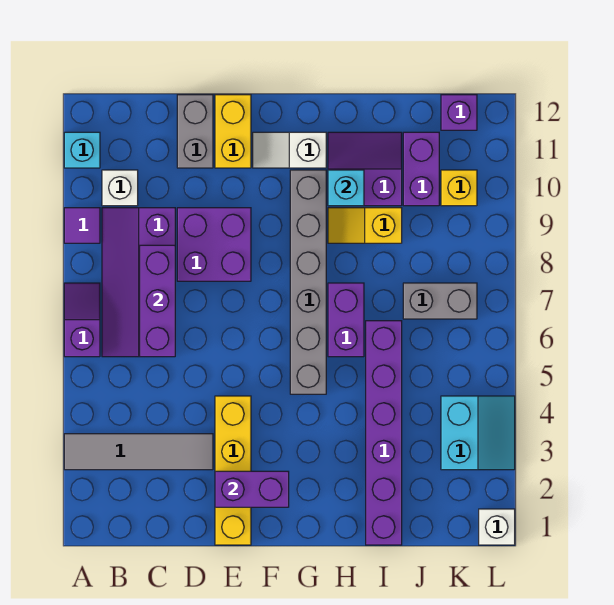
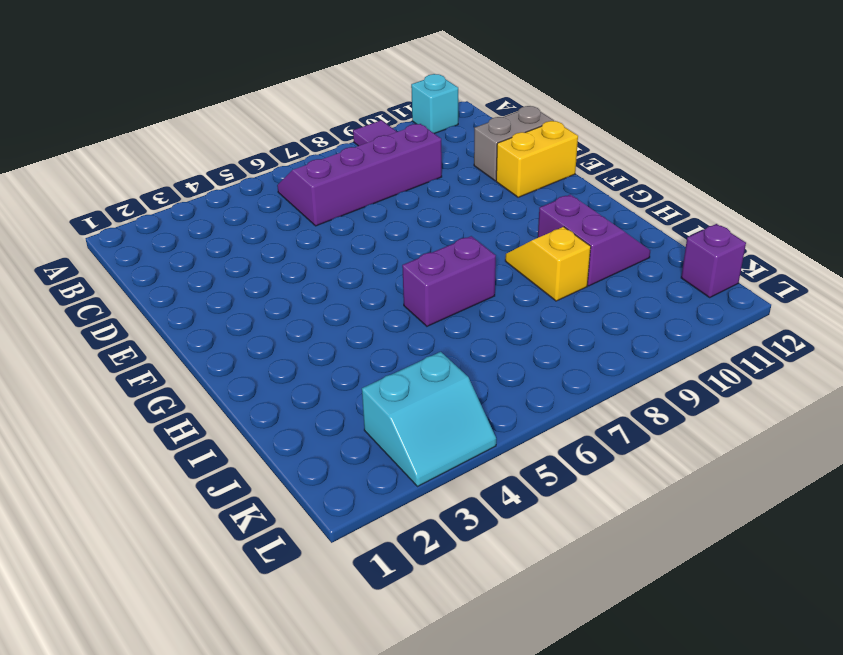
none -> grey tile A3:D3 level 1
none -> purple slope A6:A7 level 1 top 6
none -> white brick B10 level 1

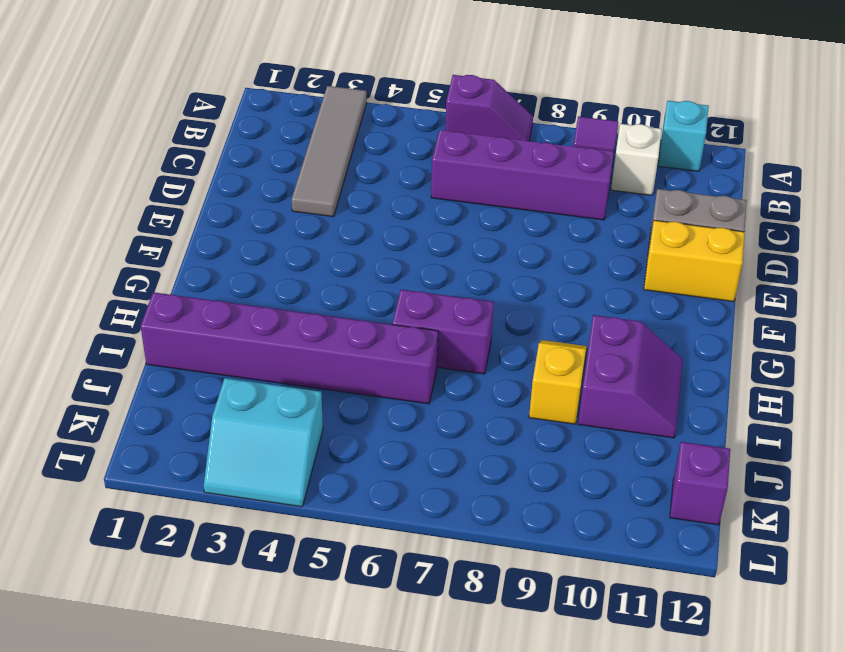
none -> purple brick D8:E9 level 1
none -> yellow brick E1:E4 level 1
none -> white slope F11:G11 level 1 top G

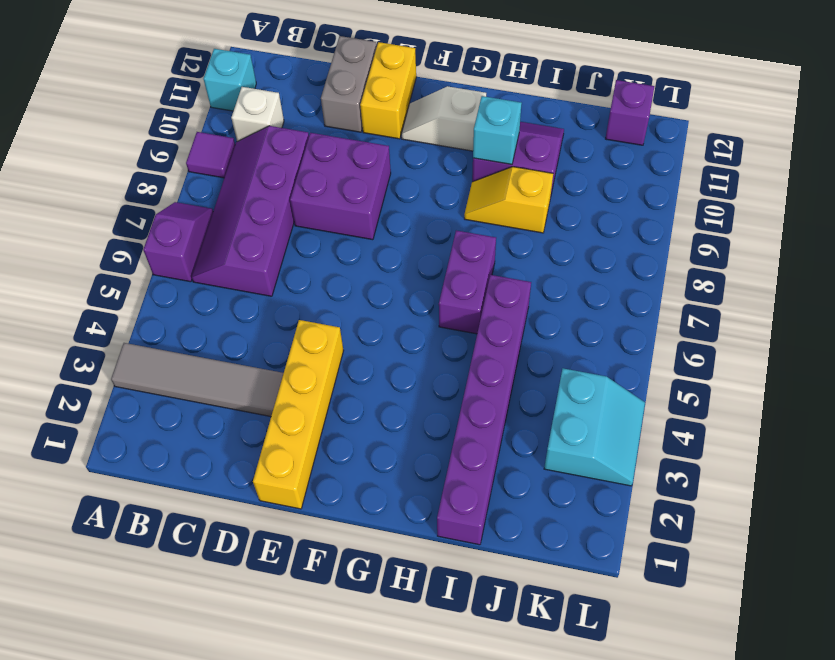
none -> grey brick G5:G10 level 1
none -> grey brick J7:K7 level 1
none -> purple brick J10:J11 level 1

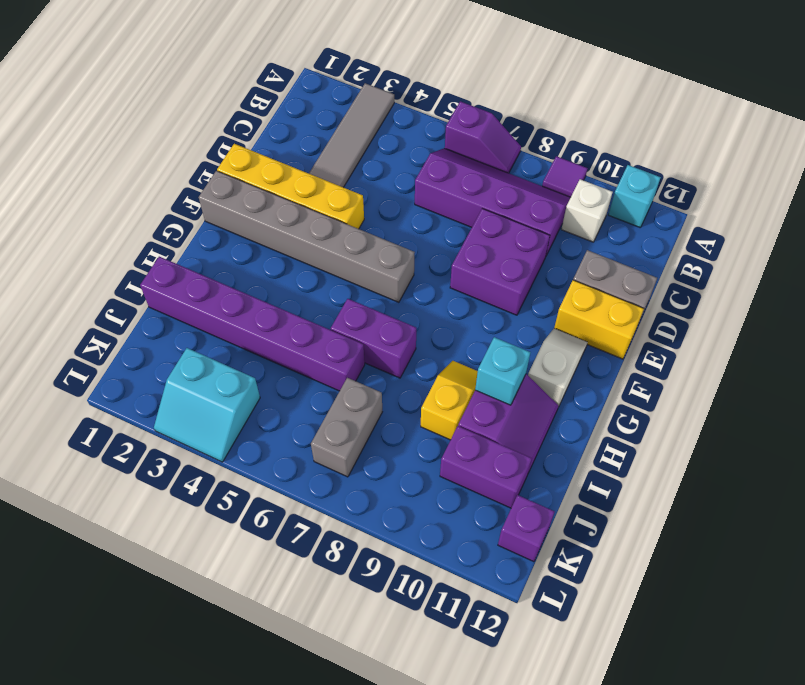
grey brick F1:F6 level 1 -> grey brick G5:G10 level 1
none -> yellow brick K10 level 1
none -> white brick L1 level 1
none -> purple brick C6:C8 level 2

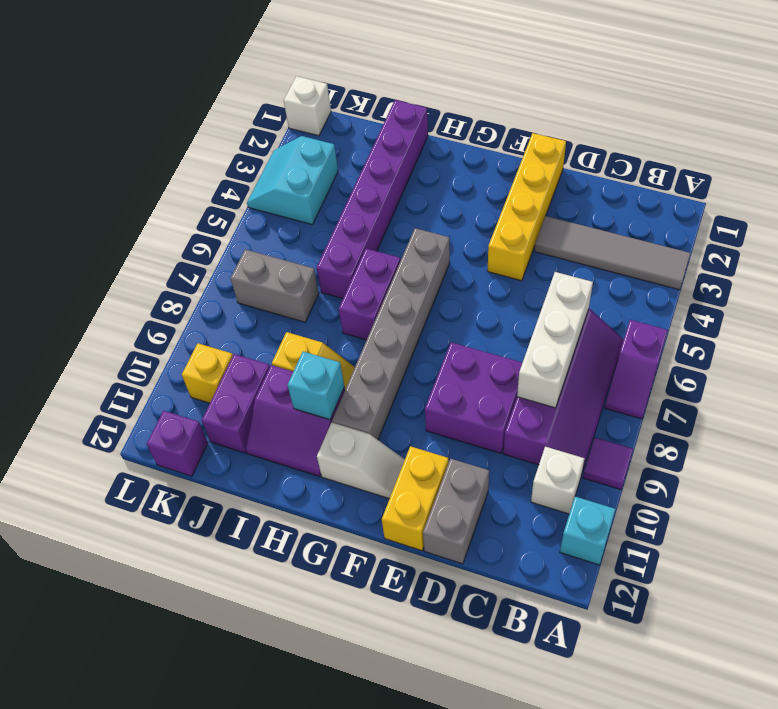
white brick C6:C8 level 2 -> purple brick C6:C8 level 2
none -> purple brick E2:F2 level 2

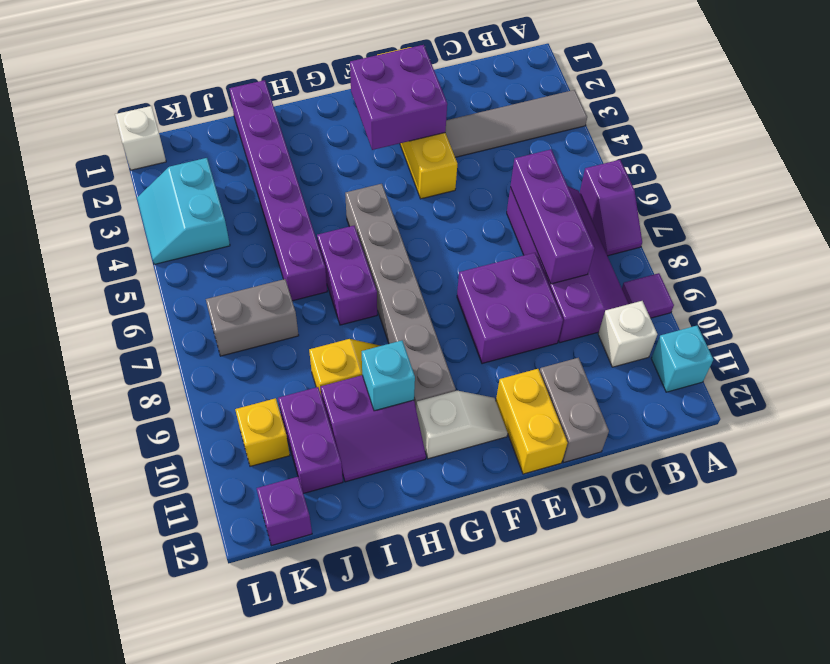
purple brick E2:F3 level 2 -> purple brick E2:F2 level 2

